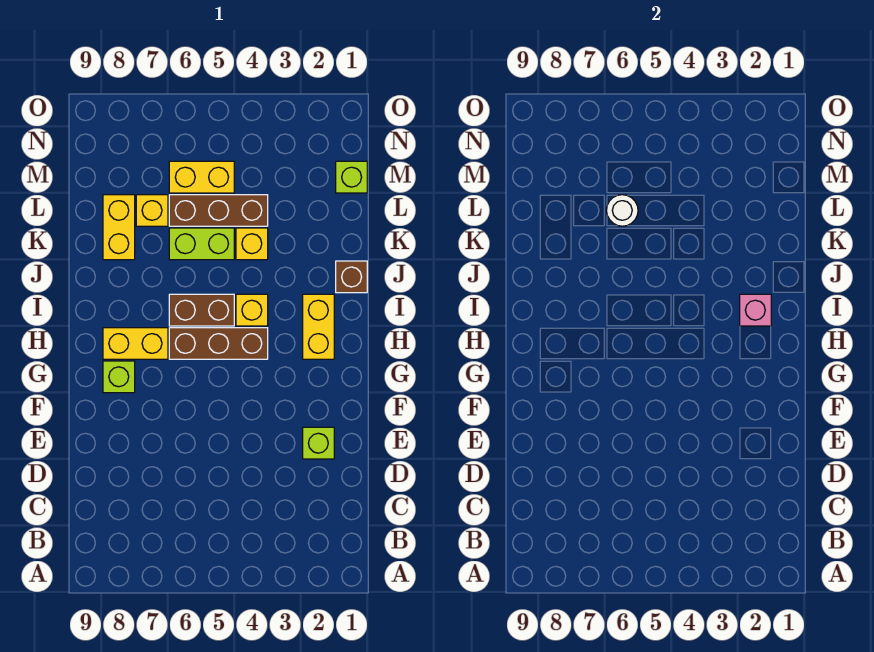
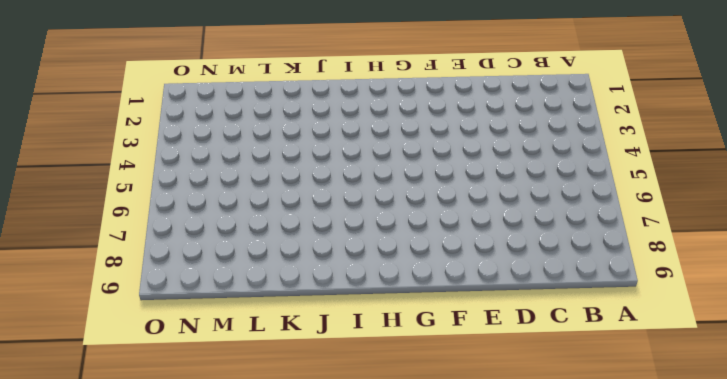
none -> lime brick E2 level 1
none -> lime brick G8 level 1
none -> yellow brick H2:I2 level 1

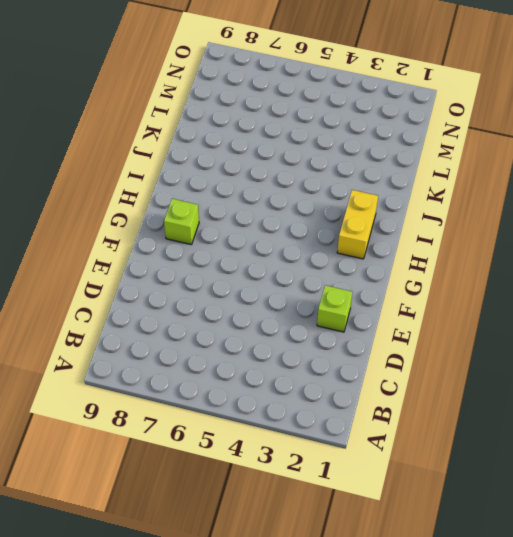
none -> brown brick H4:H6 level 1
none -> yellow brick H7:H8 level 1
none -> yellow brick I4 level 1

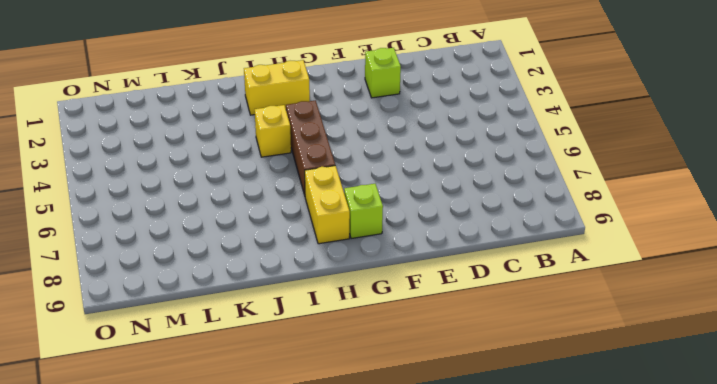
none -> brown brick I5:I6 level 1
none -> brown brick J1 level 1
none -> yellow brick K4 level 1

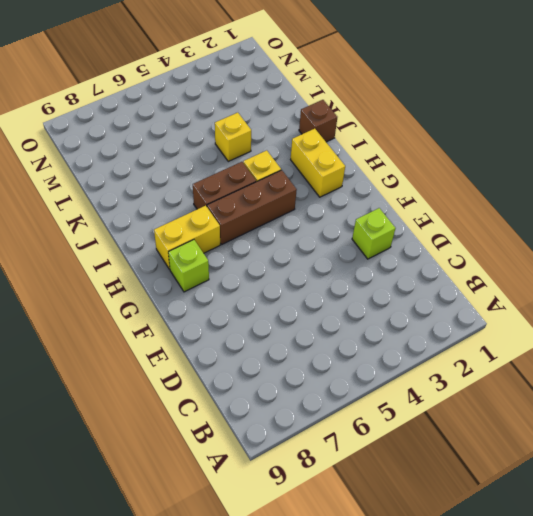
none -> lime brick K5:K6 level 1
none -> yellow brick K8:L8 level 1
none -> brown brick L4:L6 level 1

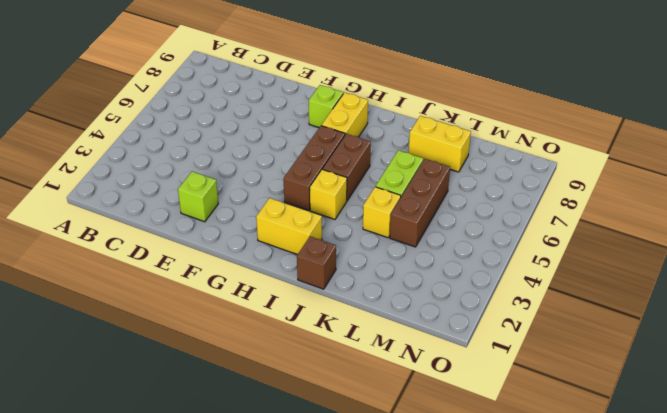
none -> yellow brick L7 level 1
none -> lime brick M1 level 1
none -> yellow brick M5:M6 level 1

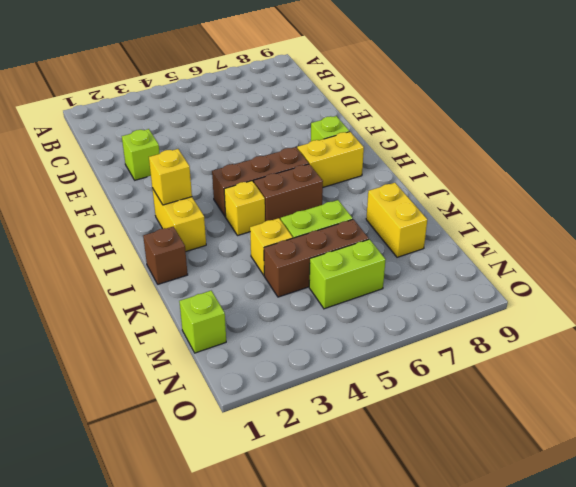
yellow brick H2 level 2 -> yellow brick L7 level 1
lime brick M5:M6 level 1 -> yellow brick M5:M6 level 1
none -> pink brick I2 level 2
none -> white round brick L6 level 2

